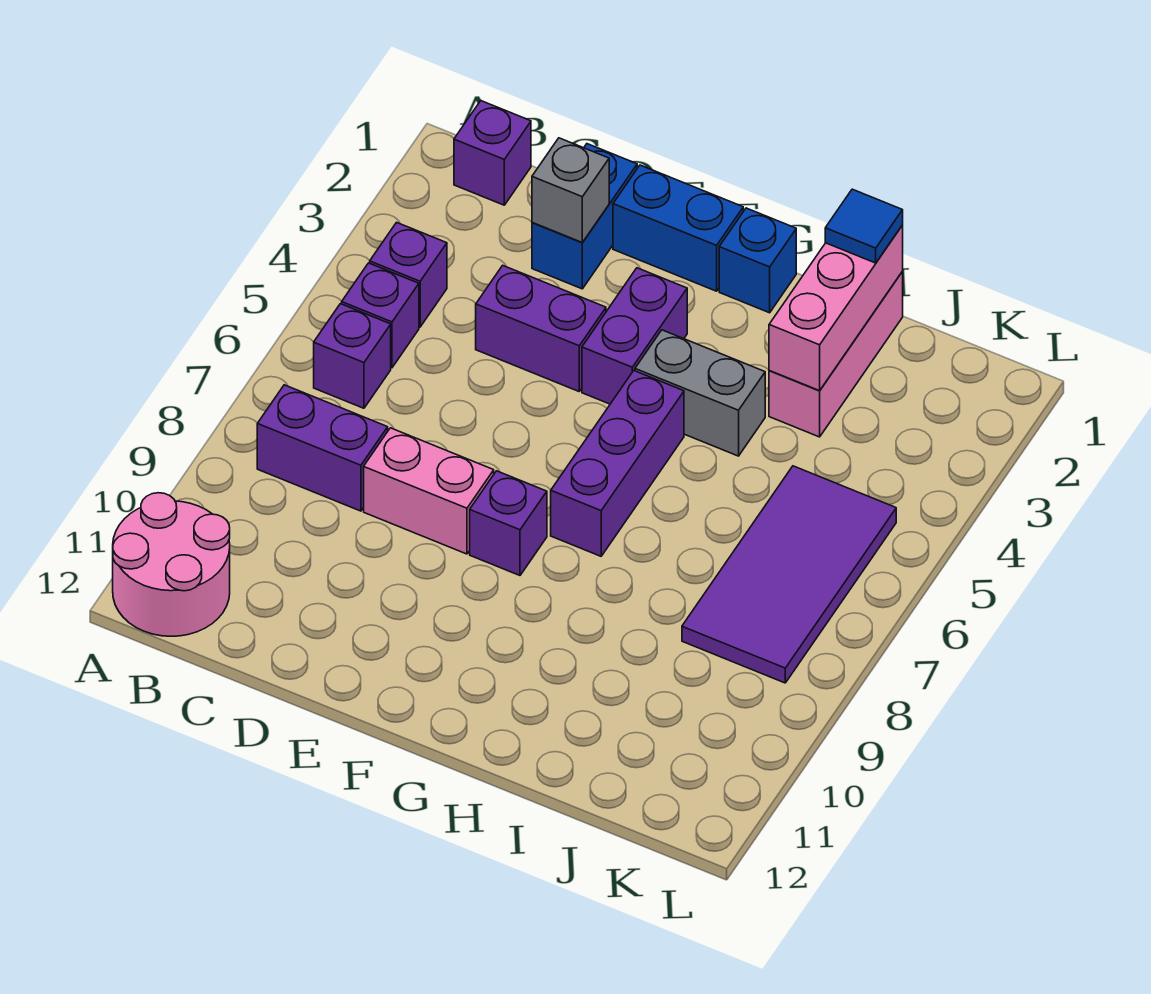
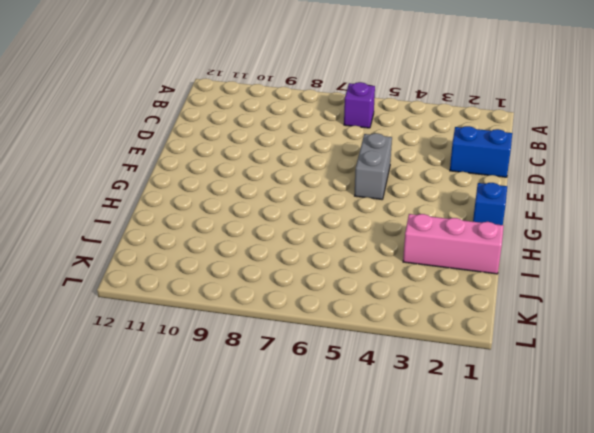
grey brick E5:F5 level 1 -> grey brick G4:H4 level 1
none -> pink round brick A11:B12 level 1
none -> purple brick B1 level 1
none -> purple brick B4 level 1

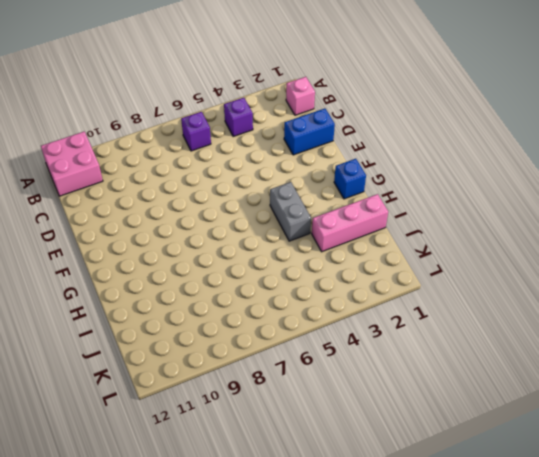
pink brick A11:B12 level 1 -> pink round brick A11:B12 level 1
pink brick B1 level 1 -> purple brick B1 level 1
none -> purple brick B5 level 1
none -> purple brick B8:C8 level 1
none -> purple brick D4:E4 level 1

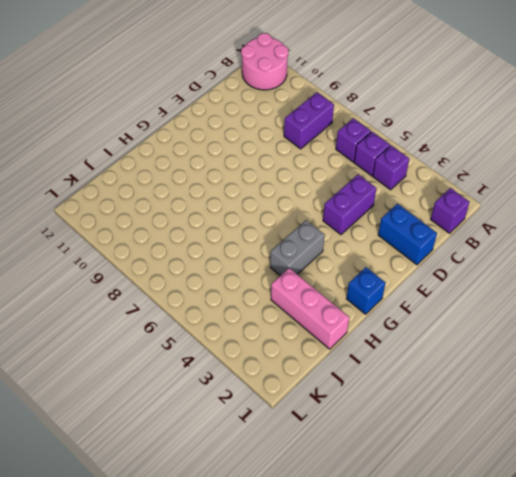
none -> pink brick D8:E8 level 1
none -> blue brick E1:F1 level 1
none -> purple brick F3:F4 level 1

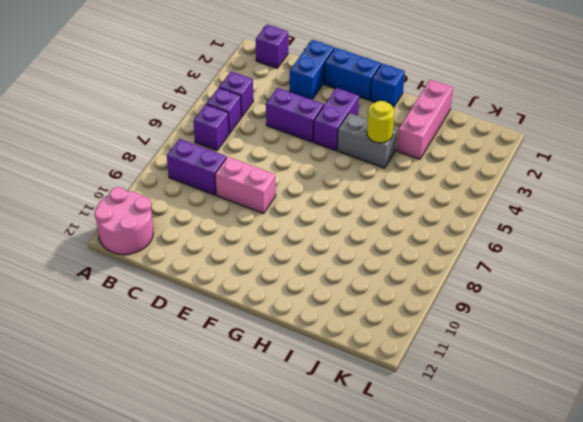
yellow round brick H4 level 2 -> none
none -> purple brick F8 level 1
none -> purple brick G5:G7 level 1
none -> purple tile J5:K8 level 1

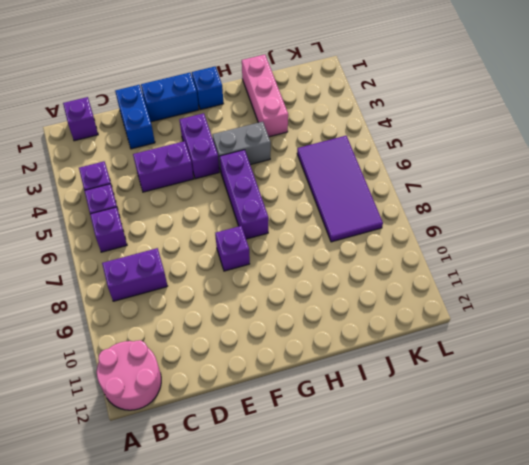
none -> pink brick D8:E8 level 1
none -> grey brick D2 level 2
none -> pink brick I1:I3 level 2

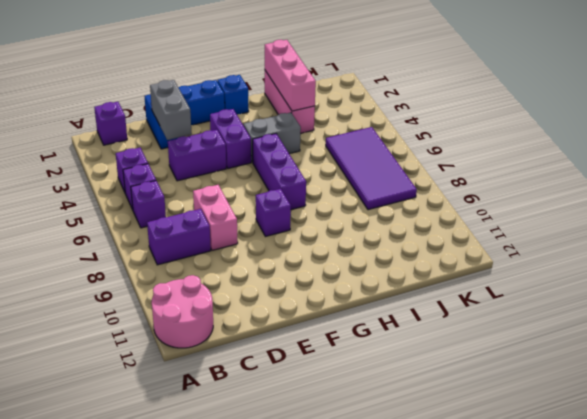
grey brick D2:D3 level 2 -> grey brick D2 level 2
pink brick D7:D8 level 1 -> pink brick D8:E8 level 1
none -> blue tile I1 level 3

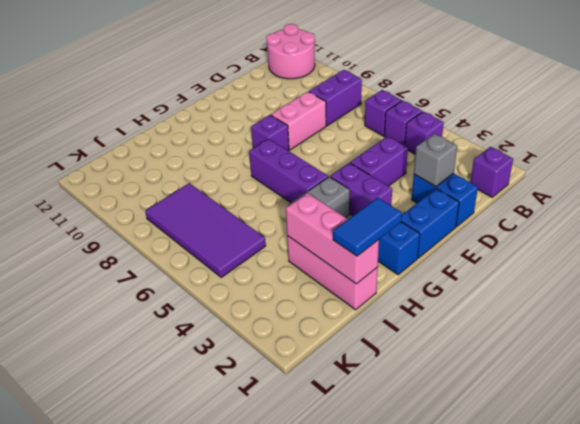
blue tile H1:I1 level 3 -> blue tile I1 level 3

